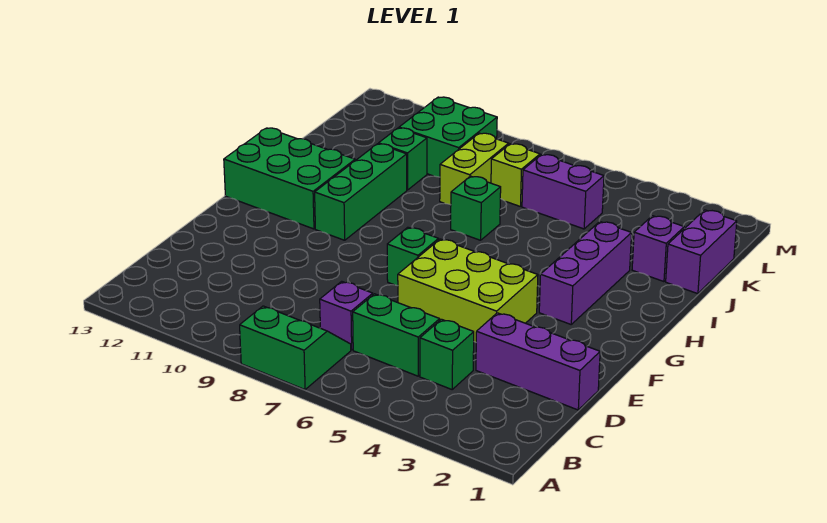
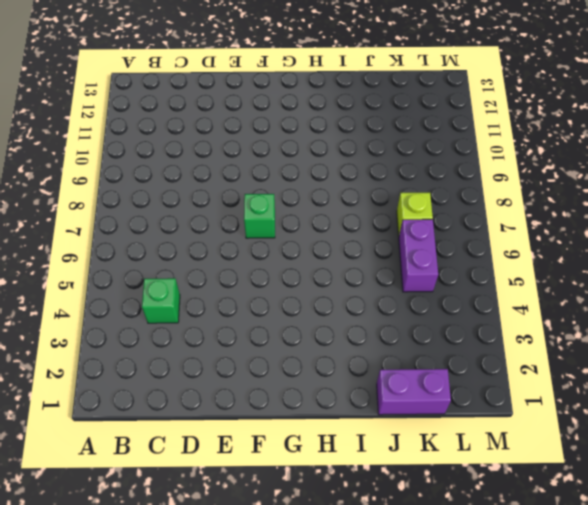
none -> green slope A7:B8 level 1 top A
none -> green brick C5:C6 level 1
none -> purple brick C7 level 1

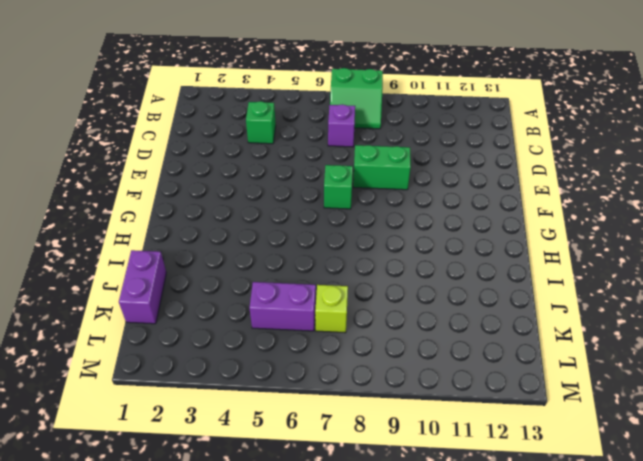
green brick E8:E9 level 1 -> green brick C5:C6 level 1
none -> purple brick D1:D3 level 1
none -> lime brick E4:F6 level 1
none -> purple brick G3:I3 level 1

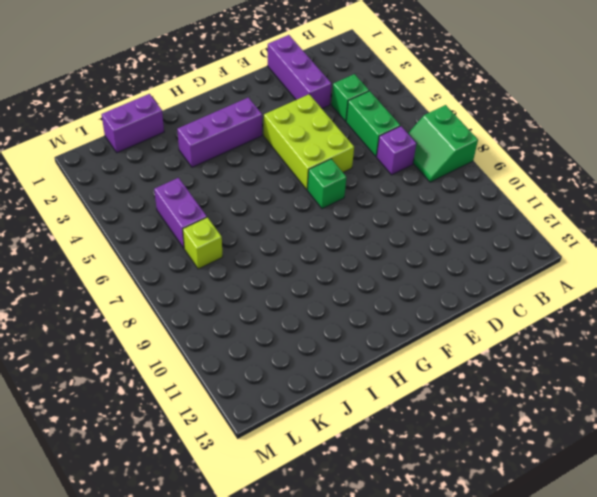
none -> green brick G10:I10 level 1
none -> green brick G11:H13 level 1
none -> green brick I7 level 1

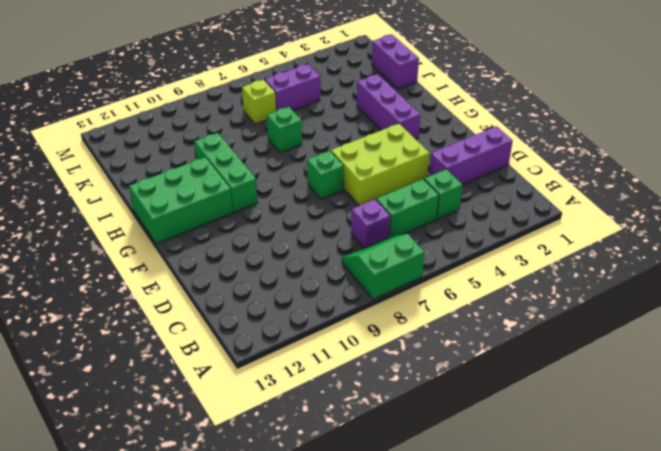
none -> purple brick J2 level 1
none -> lime brick J8:K8 level 1
none -> green brick J10 level 1

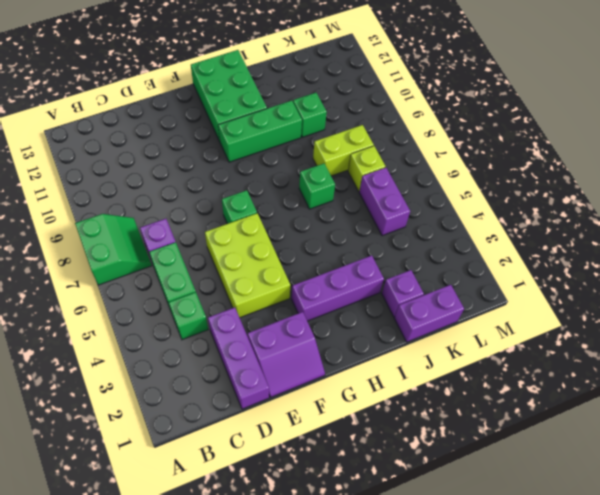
purple slope E1:F2 level 1 top 2 -> none
none -> green brick K9:L10 level 1

